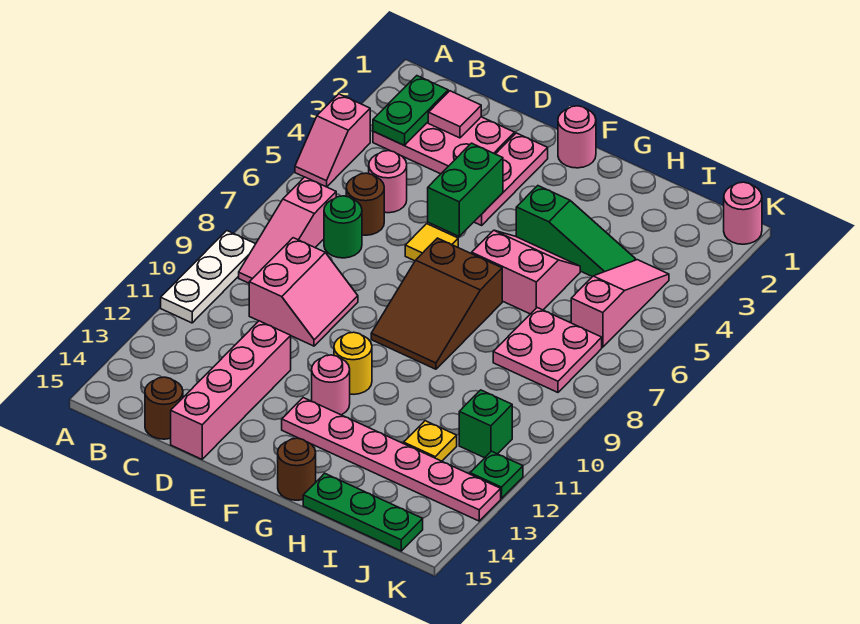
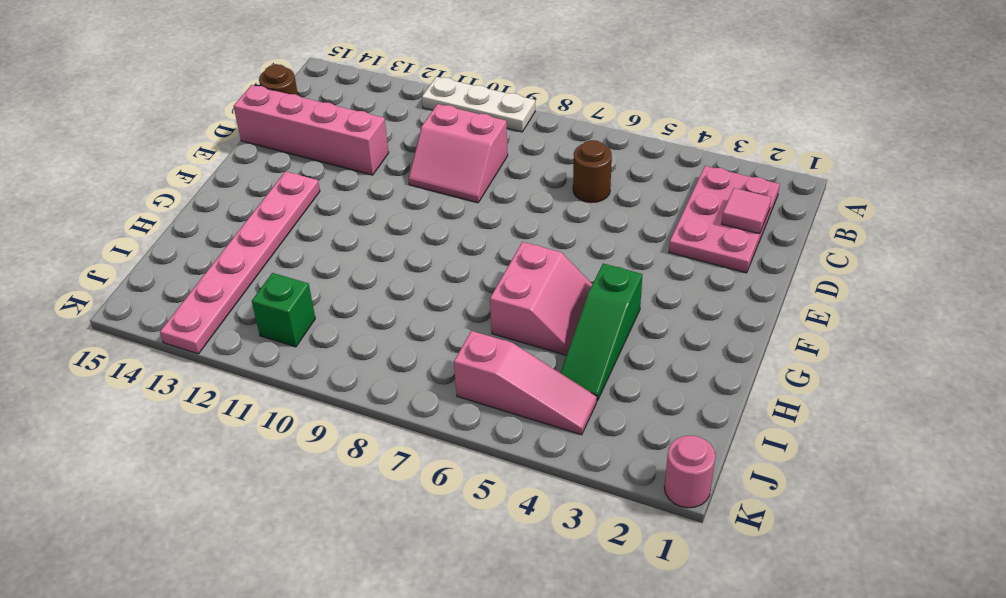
none -> pink slope A4:A5 level 1 top 4
none -> pink slope B7:B9 level 1 top 7
none -> pink round brick C5 level 1
none -> green round brick C7 level 1

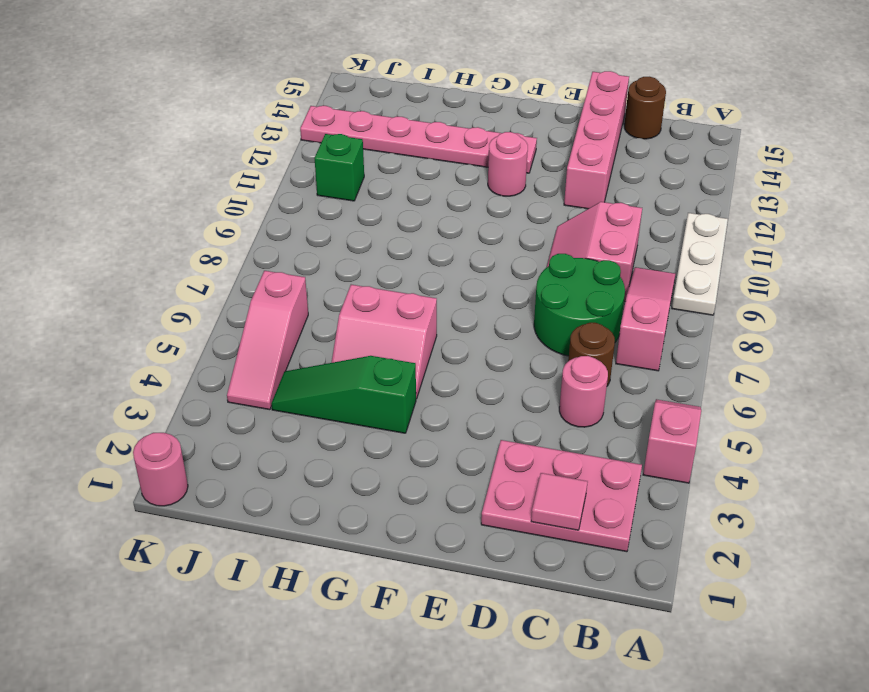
green round brick C7:D8 level 1 -> green round brick C7 level 1
none -> pink plate E2:E4 level 1
none -> yellow tile E6 level 1
none -> pink round brick F1 level 1
none -> brown slope F7:G9 level 1 top 7

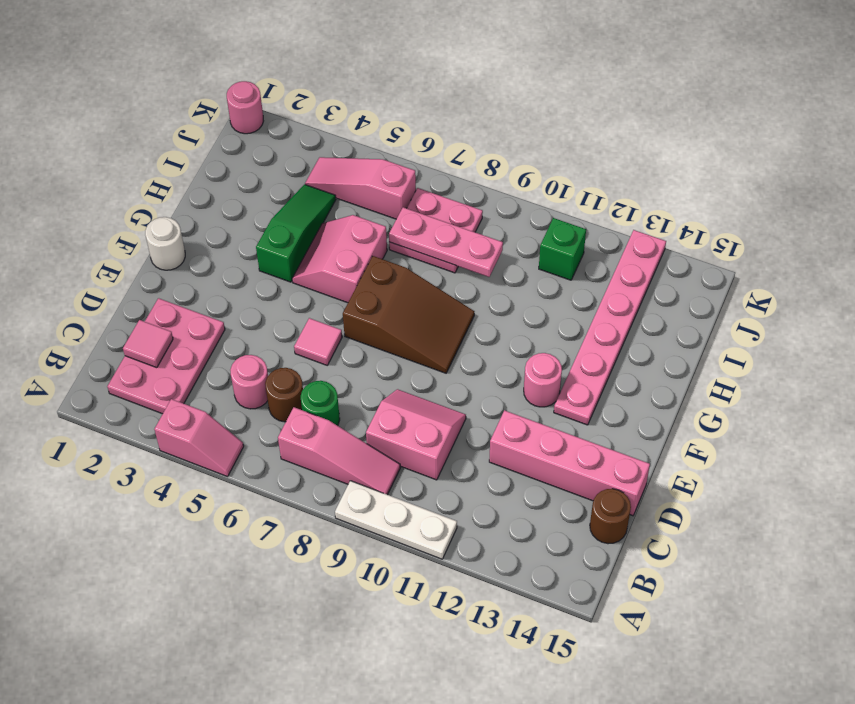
pink tile E6 level 1 -> yellow tile E6 level 1
white round brick F1 level 1 -> pink round brick F1 level 1
pink plate I7:I9 level 2 -> pink plate E2:E4 level 1
none -> yellow round brick F11 level 1
none -> brown round brick G15 level 1
none -> green plate H15:J15 level 1
none -> yellow plate I12 level 1

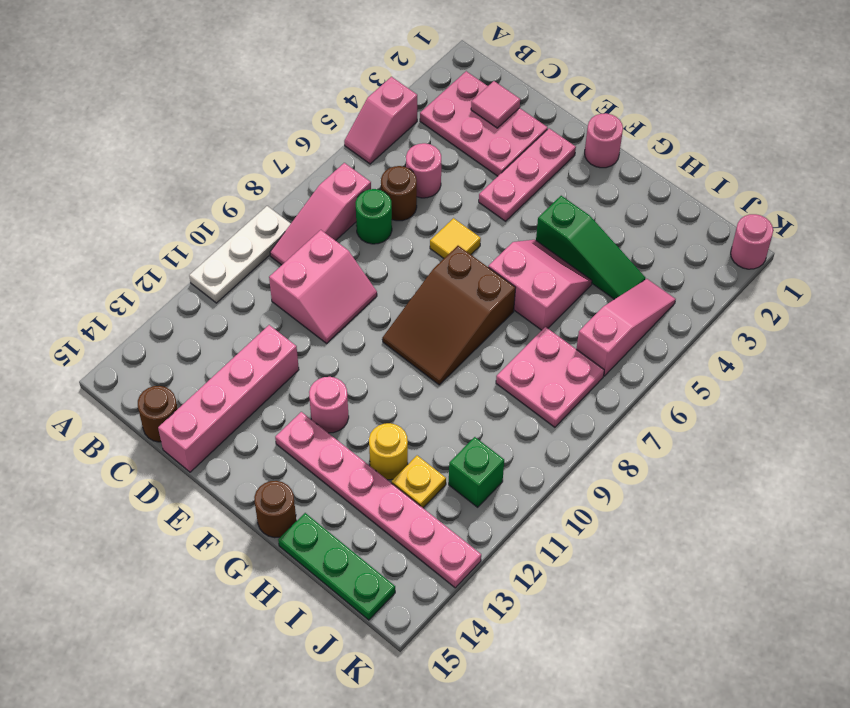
yellow round brick H12 level 1 -> yellow round brick F11 level 1
none -> green plate K12 level 1
none -> green plate B2:B3 level 2
none -> green brick E4:E5 level 2

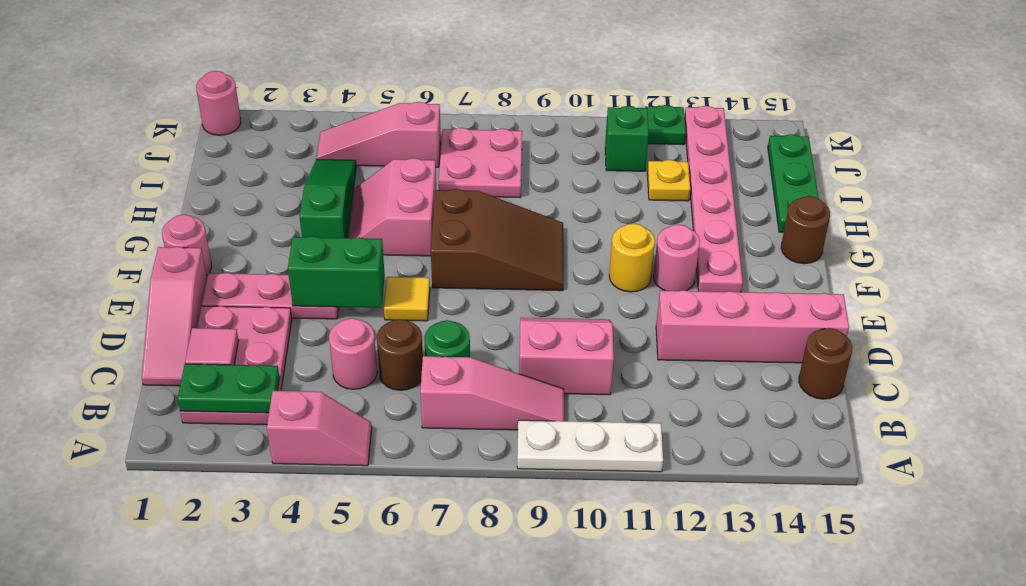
pink slope C1:E1 level 1 top E -> none

